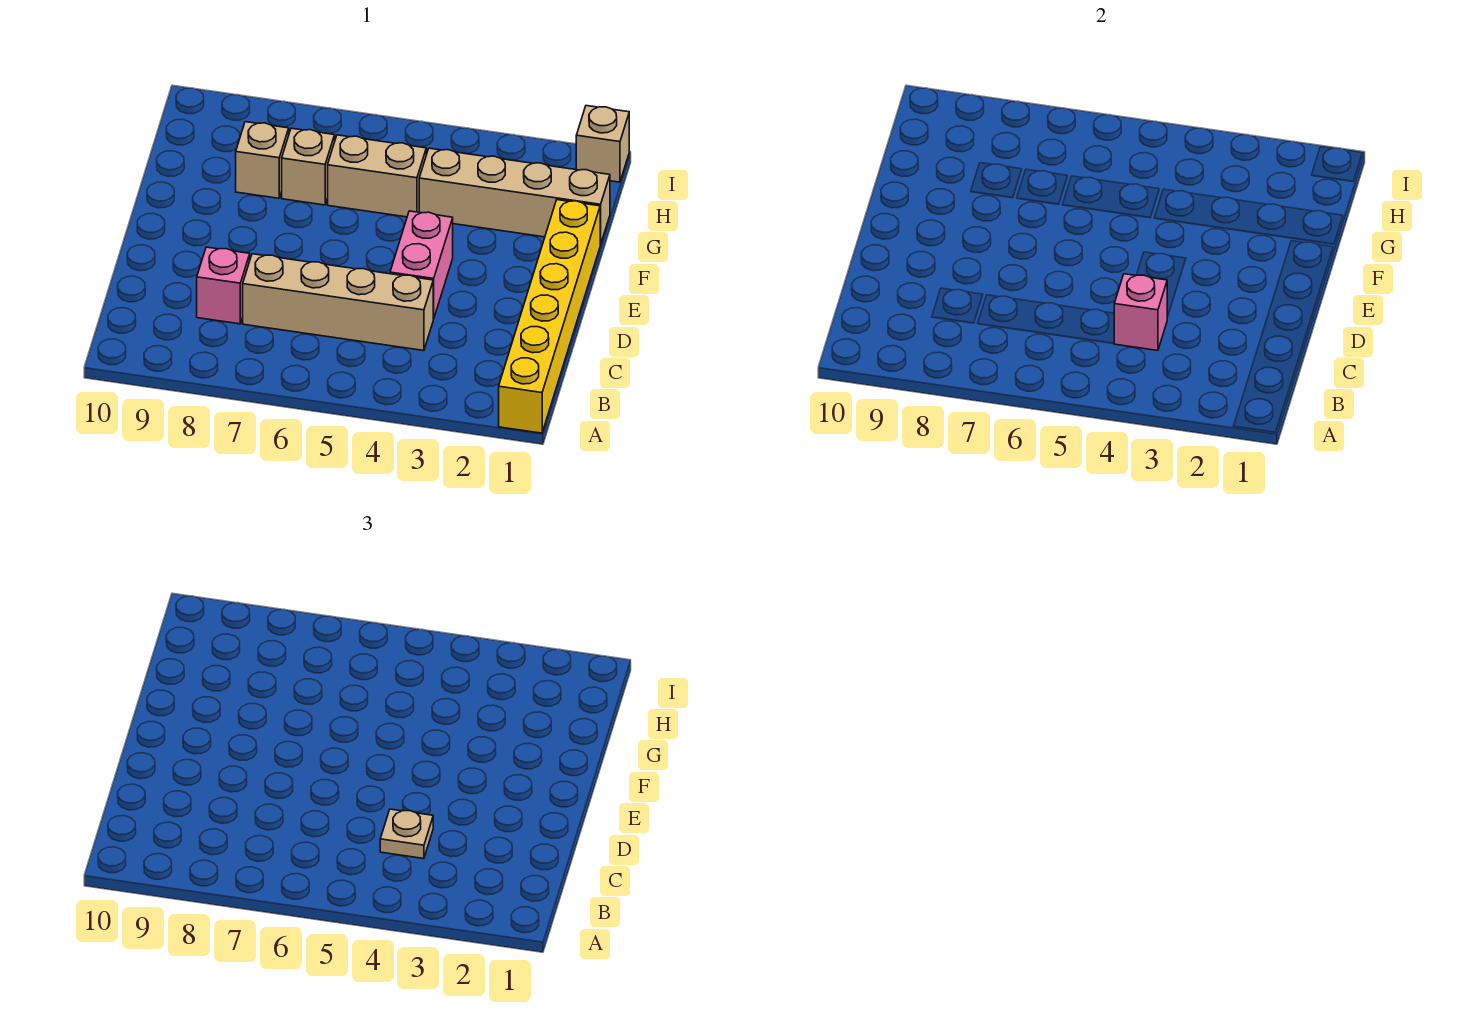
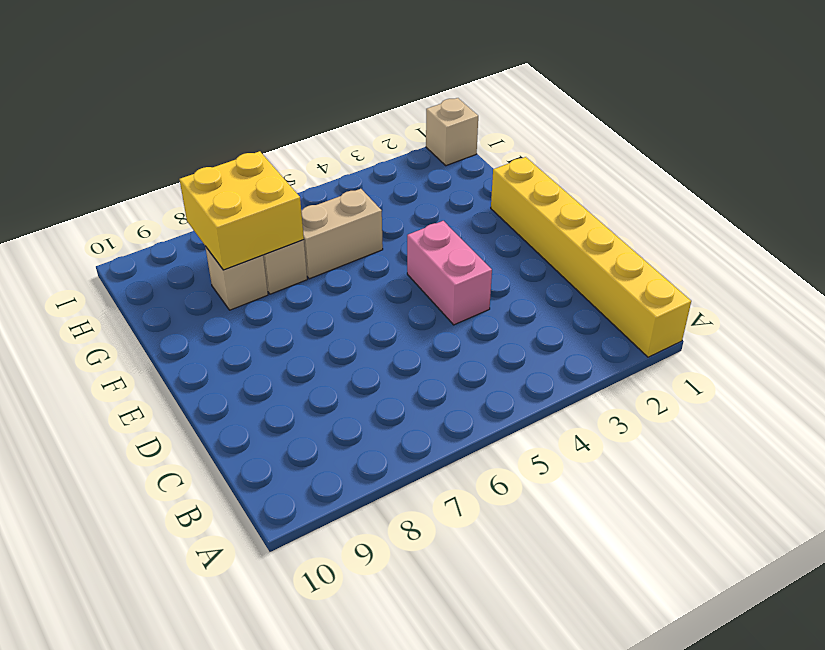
yellow brick G7:H8 level 2 -> none
none -> tan brick C4:C7 level 1
none -> pink brick C8 level 1

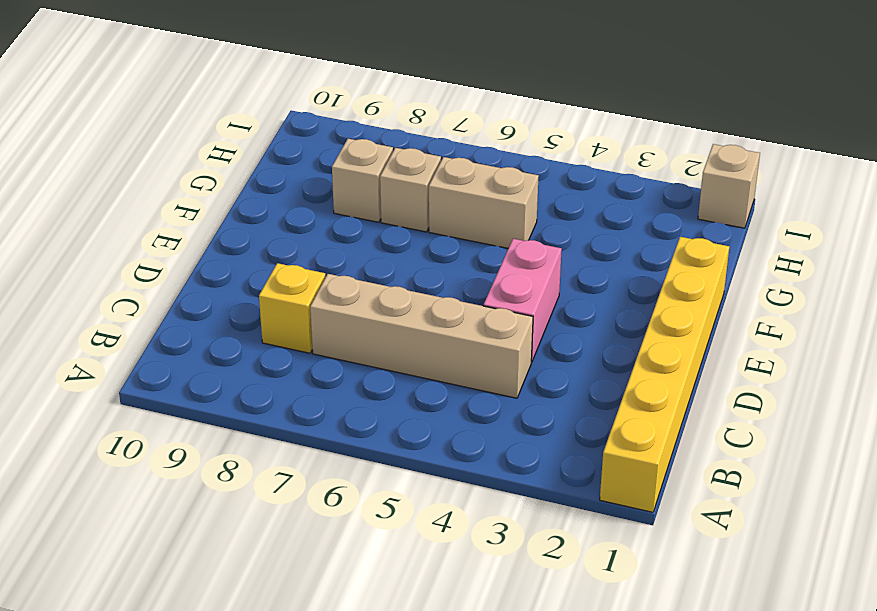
yellow brick C8 level 1 -> pink brick C8 level 1
none -> tan brick G1:G4 level 1
none -> pink brick C4 level 2

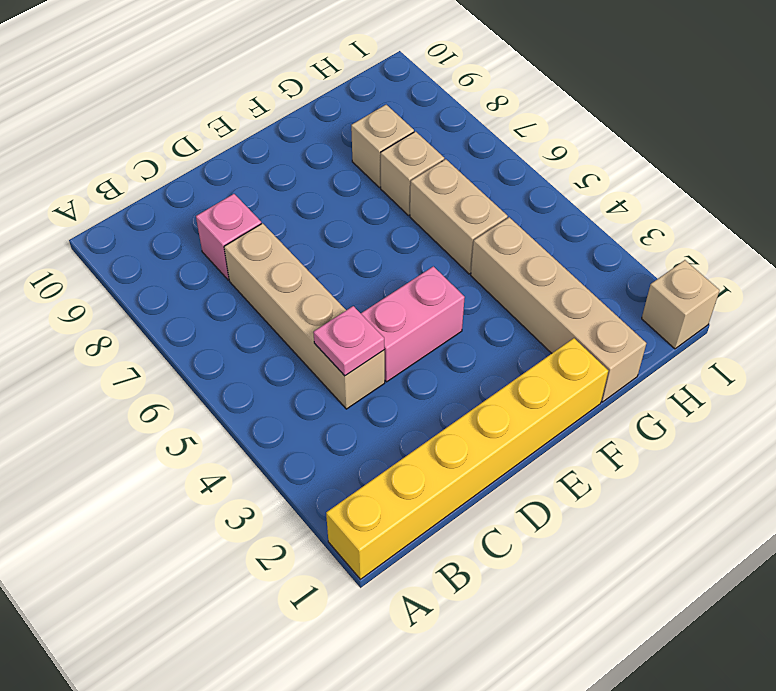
pink plate C4 level 2 -> pink brick C4 level 2
none -> tan plate C4 level 3

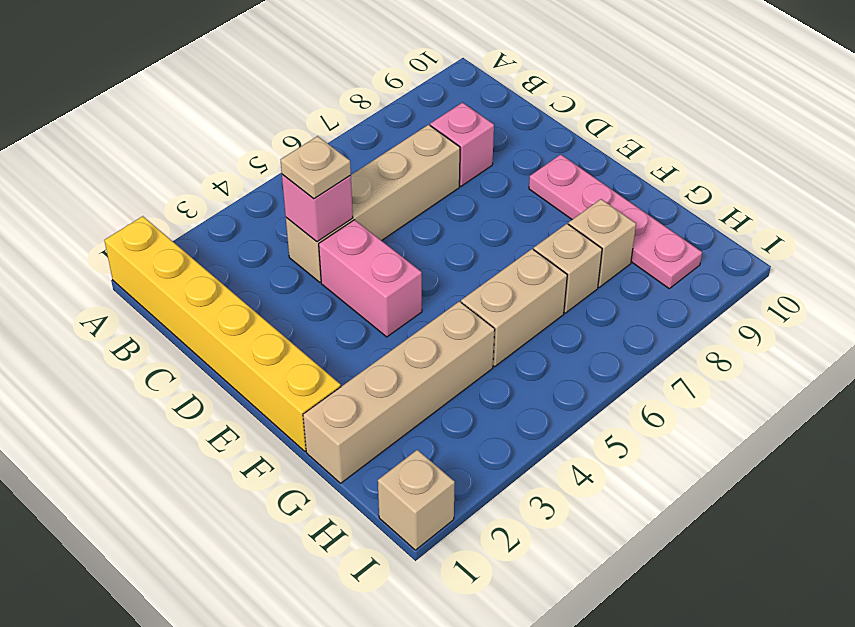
pink plate E9:H9 level 1 -> none

